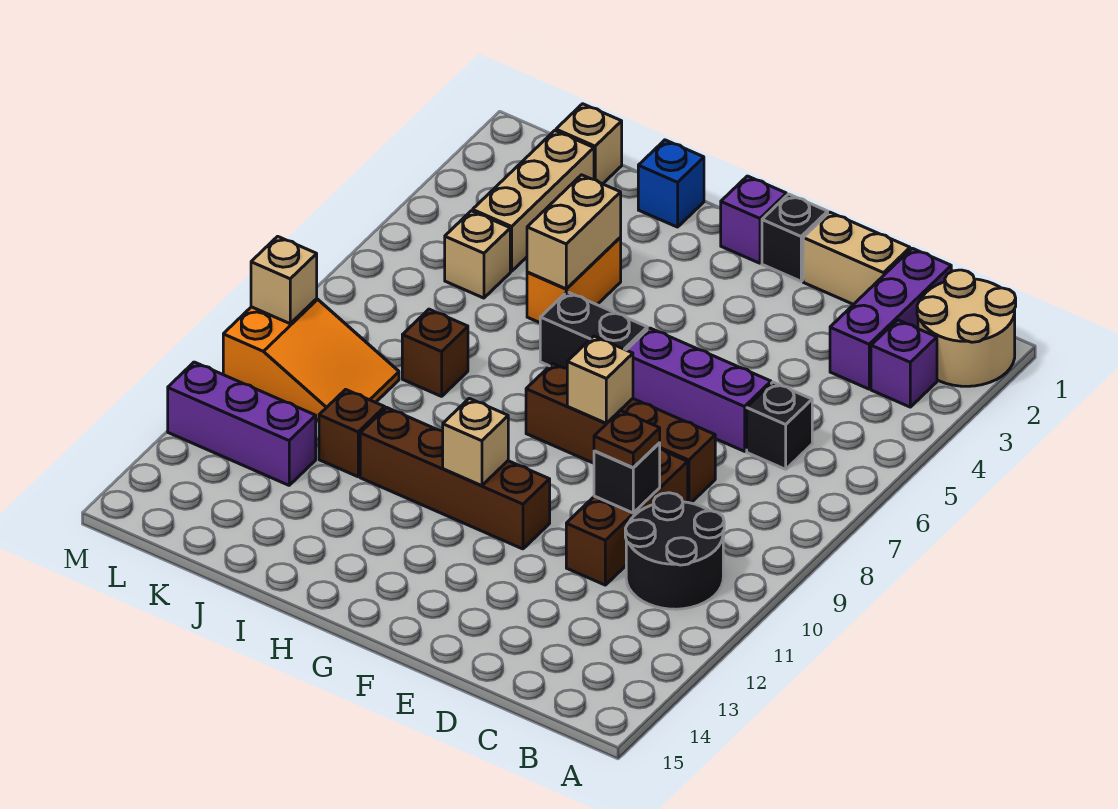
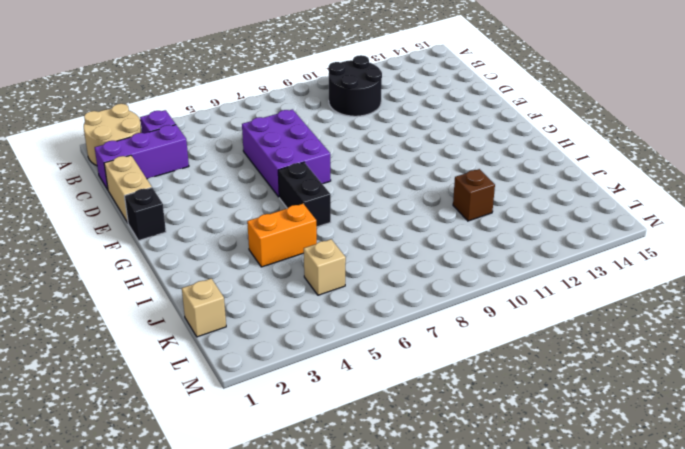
purple brick D6:F7 level 1 -> purple brick D6:F6 level 1
none -> black brick C6 level 1
none -> brown brick D8:G8 level 1
none -> brown brick D9:D11 level 1

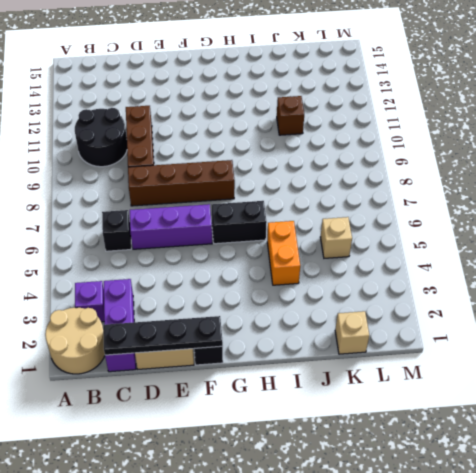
black plate C1:F1 level 2 -> none
none -> brown brick F11:I11 level 1
none -> purple brick G1 level 1
none -> blue brick I1 level 1

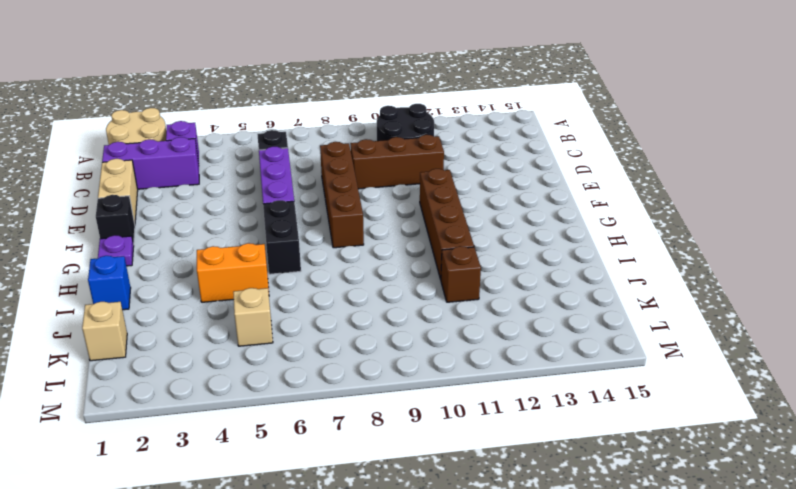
purple plate G1 level 1 -> purple brick G1 level 1
none -> brown brick J8 level 1
none -> tan brick K2:K4 level 1
none -> orange slope K9:M10 level 1 top M

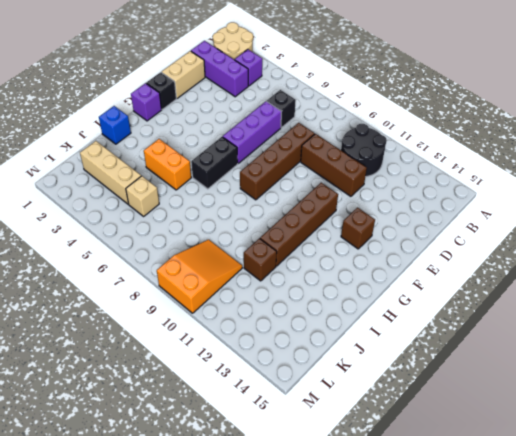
brown brick F13 level 1 -> brown brick J8 level 1
none -> tan brick K1 level 1
none -> purple brick K12:M12 level 1
none -> black brick D10 level 2

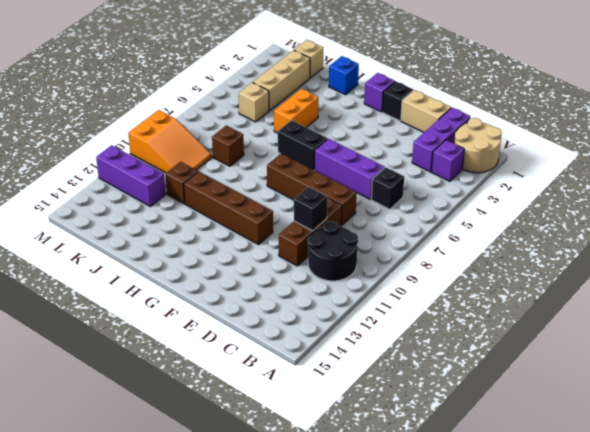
none -> tan brick F8 level 2
none -> tan brick G11 level 2
none -> tan brick I4:I5 level 2

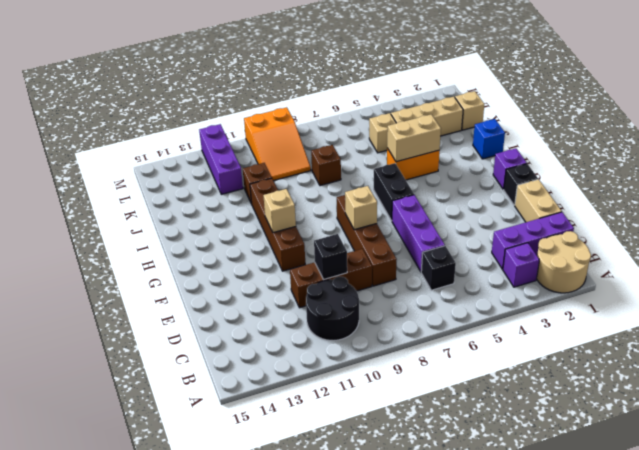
none -> tan brick M9 level 2
none -> brown plate D10 level 3

